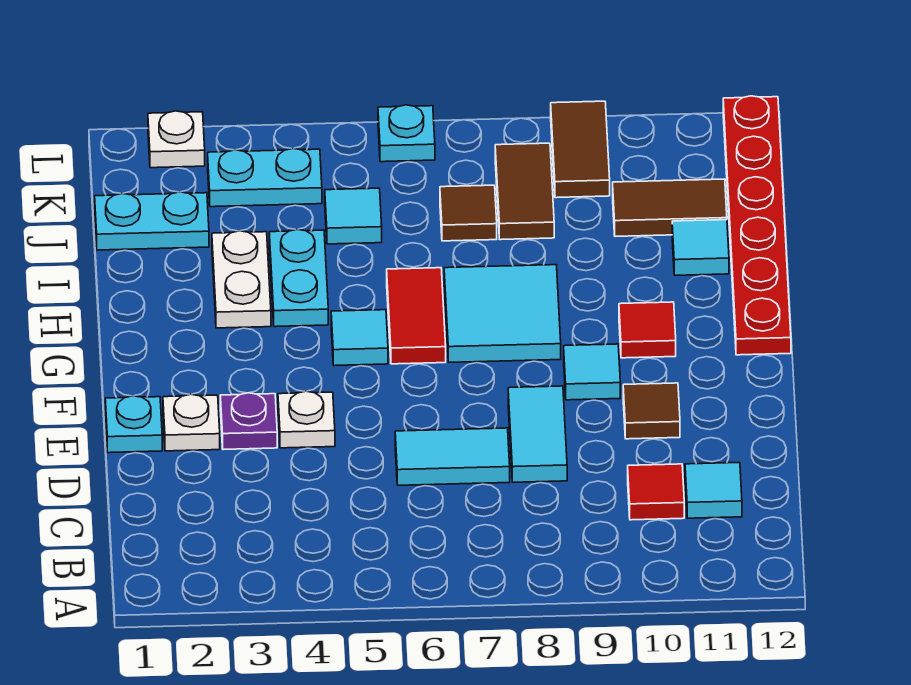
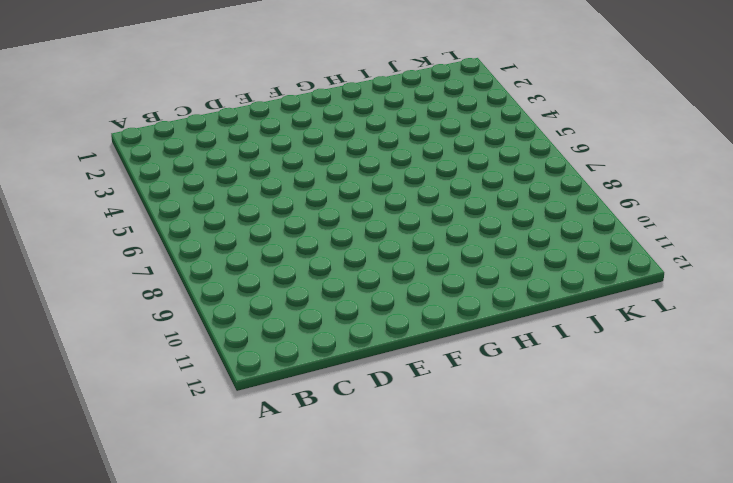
none -> red tile C10 level 1
none -> cyan tile C11 level 1
none -> cyan tile D6:D7 level 1

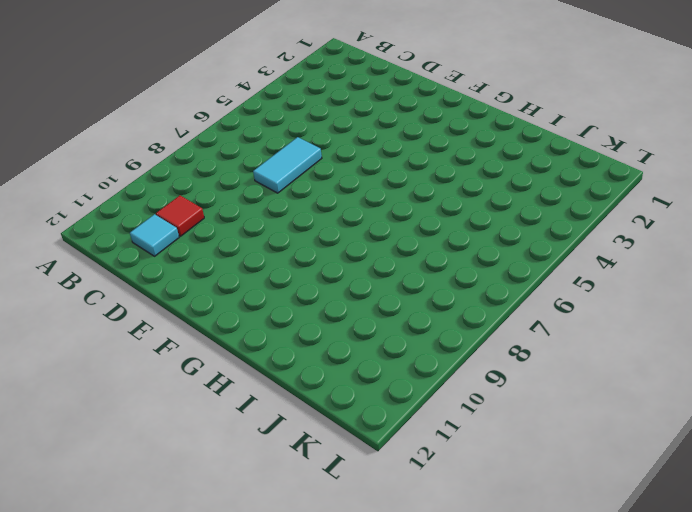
none -> cyan tile D8:E8 level 1
none -> cyan plate E1 level 1
none -> white plate E2 level 1

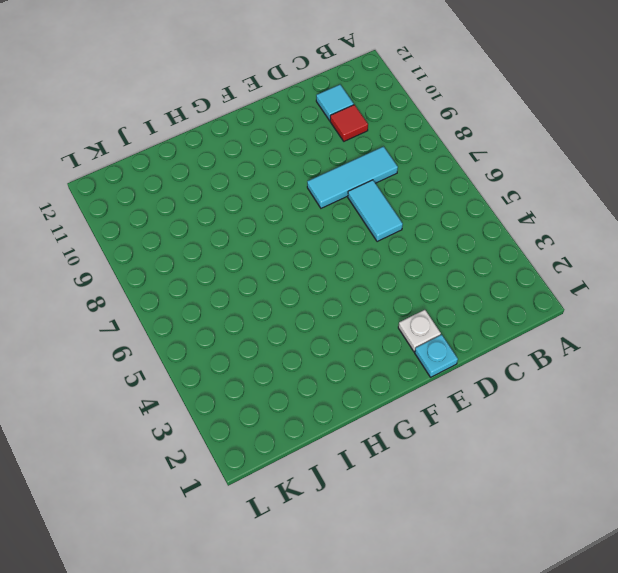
cyan tile C8:E8 level 1 -> cyan tile D8:E8 level 1
none -> purple plate E3 level 1
none -> white plate E4 level 1
none -> brown tile E10 level 1

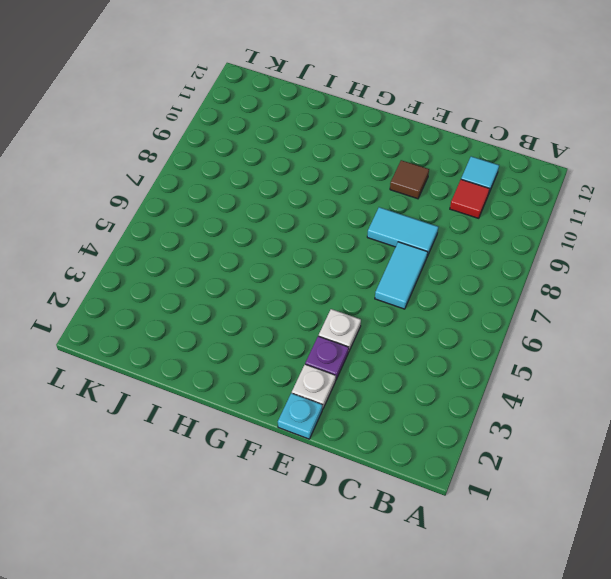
none -> cyan tile F9 level 1
none -> cyan tile G5 level 1
none -> red tile G6:H6 level 1

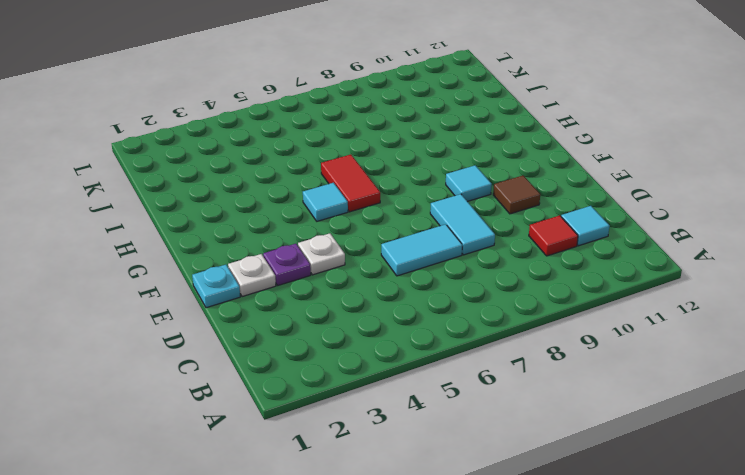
none -> cyan tile G7:H8 level 1
none -> red tile G10 level 1
none -> red plate G12:L12 level 1

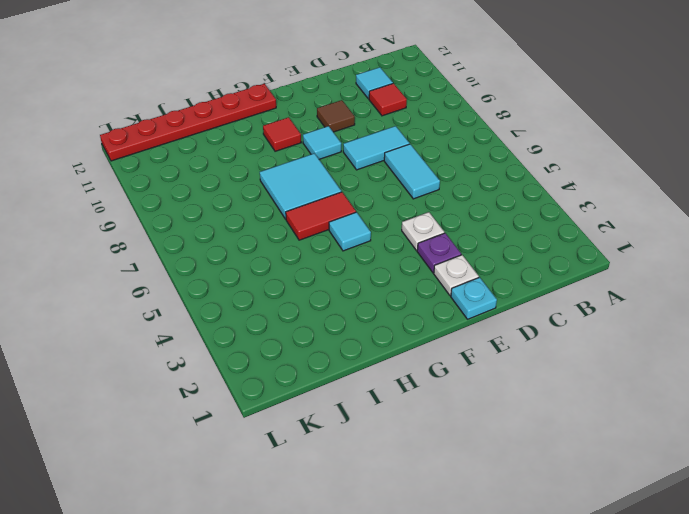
none -> white plate H3:I3 level 1
none -> cyan plate H4:I4 level 1
none -> cyan tile I11 level 1

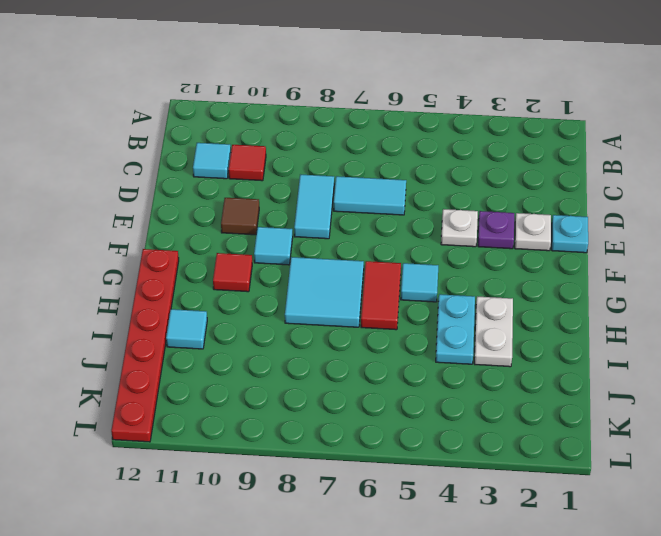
none -> cyan plate J1:J2 level 1
none -> cyan tile J5 level 1
none -> brown tile J7 level 1

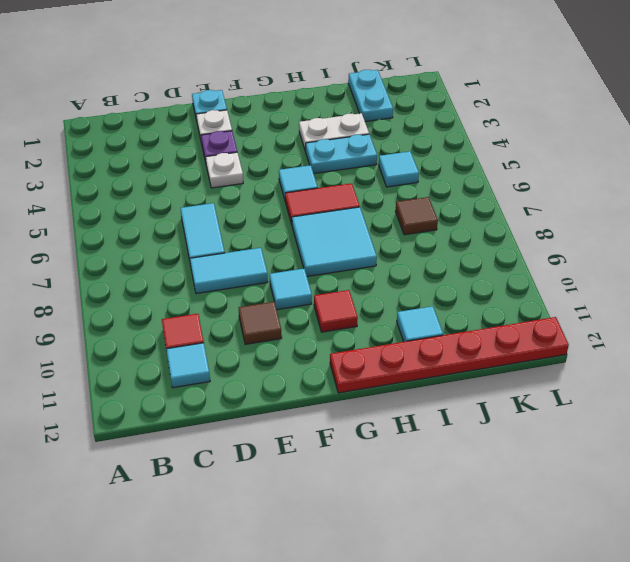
none -> brown tile J8:K8 level 1
none -> brown tile J10:J11 level 1
none -> cyan plate K3:K4 level 1

